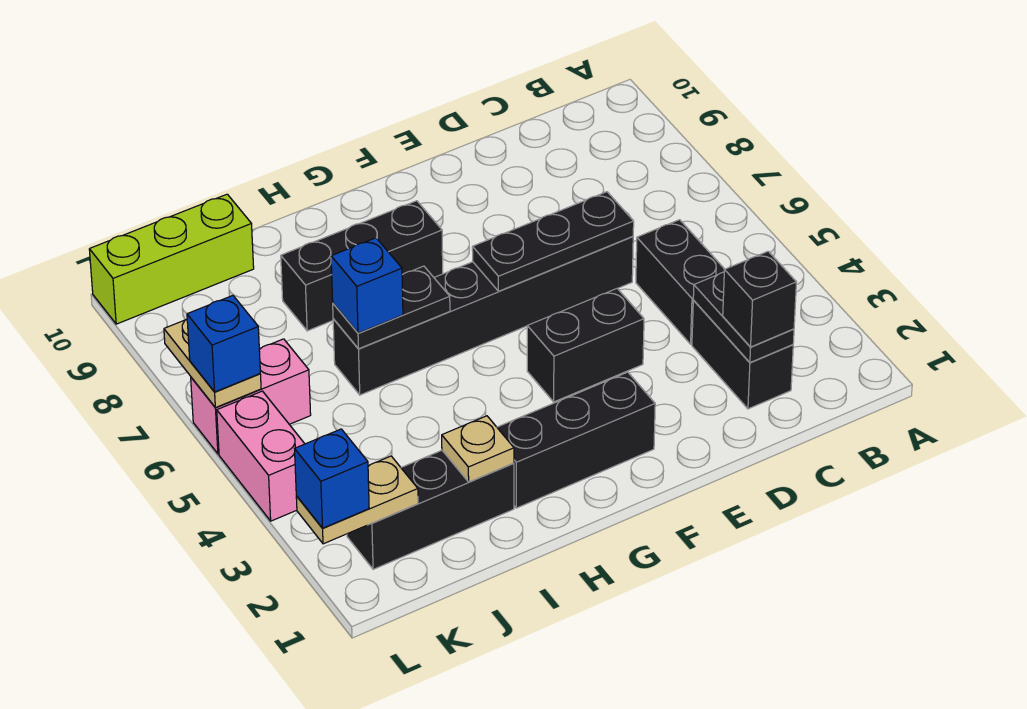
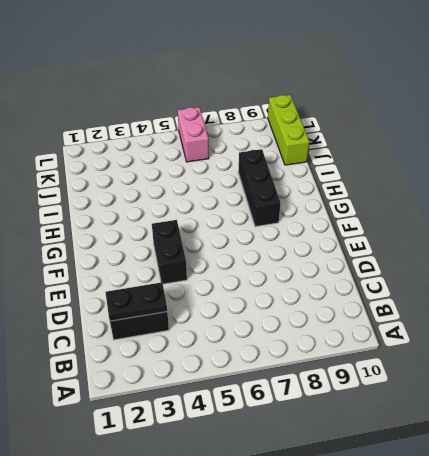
none -> black brick C4:C5 level 1
none -> black brick D6:I6 level 1
none -> black brick F2:H2 level 1

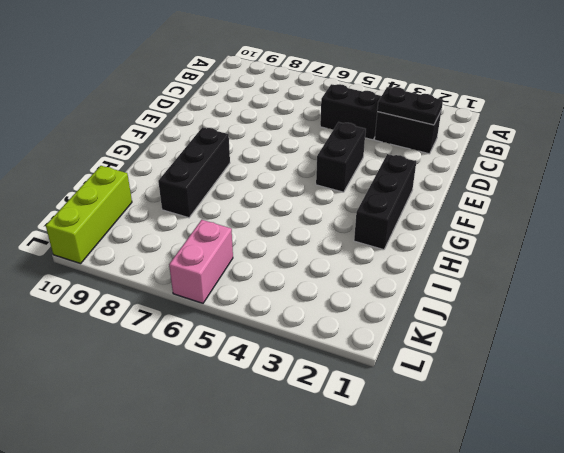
none -> black brick D6:I6 level 1
none -> black brick I2:K2 level 1
none -> pink brick L4:L5 level 1

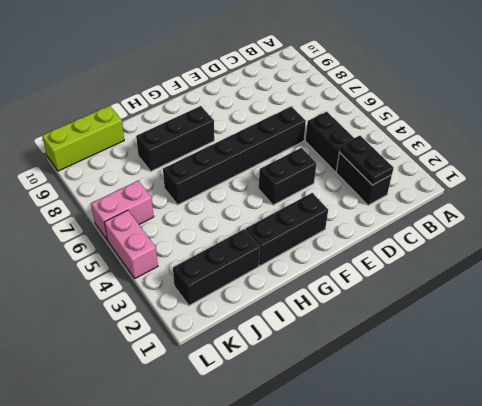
none -> black plate D6:F6 level 2
none -> black plate H6:I6 level 2
none -> tan plate I2 level 2

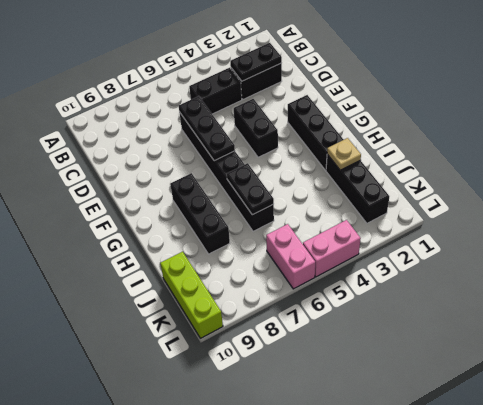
none -> tan plate K2:L2 level 2
none -> tan plate L6:L7 level 2
none -> black brick C2 level 3

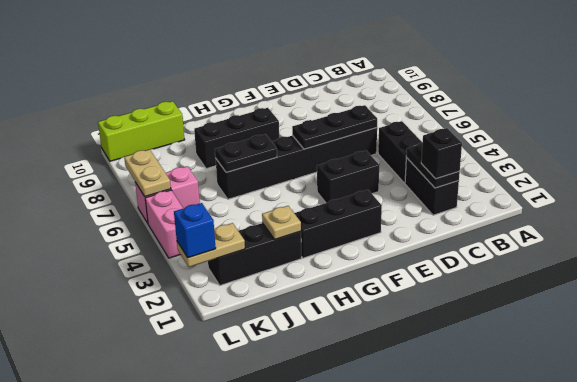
none -> blue brick I6 level 3
none -> blue brick L6 level 3

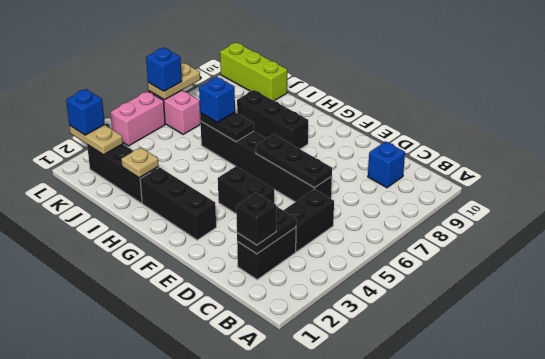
blue brick C9 level 1 -> none

